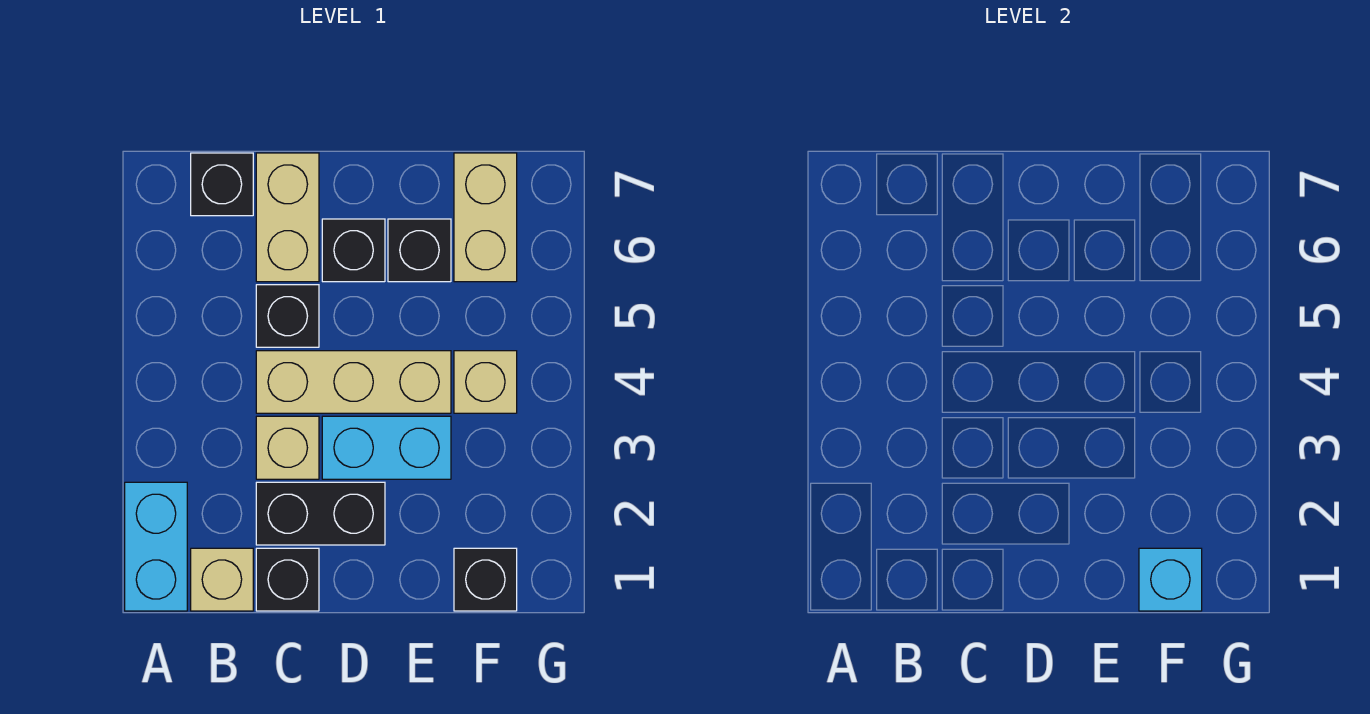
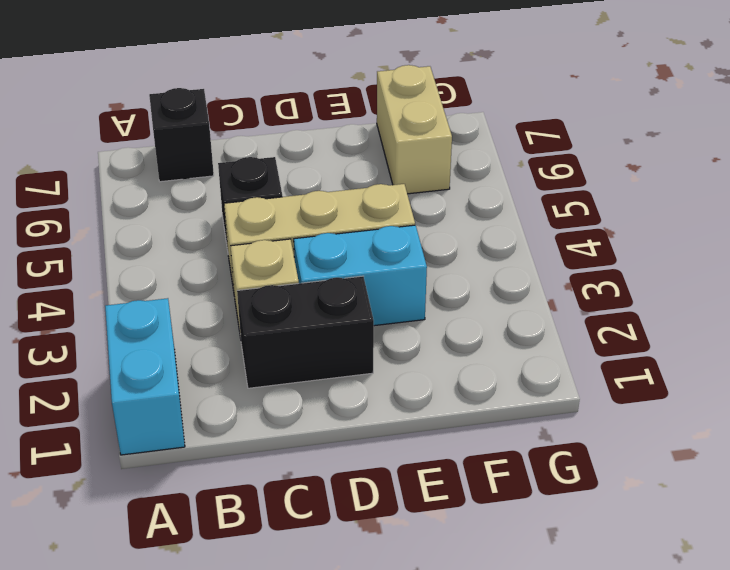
none -> tan brick B1 level 1
none -> black brick C1 level 1
none -> tan brick C6:C7 level 1

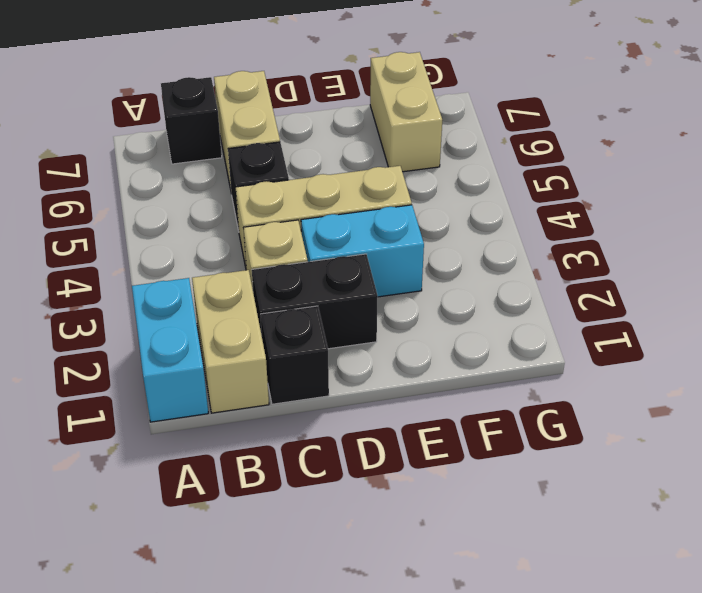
tan brick B1:B2 level 1 -> tan brick B1 level 1
none -> black brick D6 level 1
none -> black brick E6 level 1
none -> black brick F1 level 1

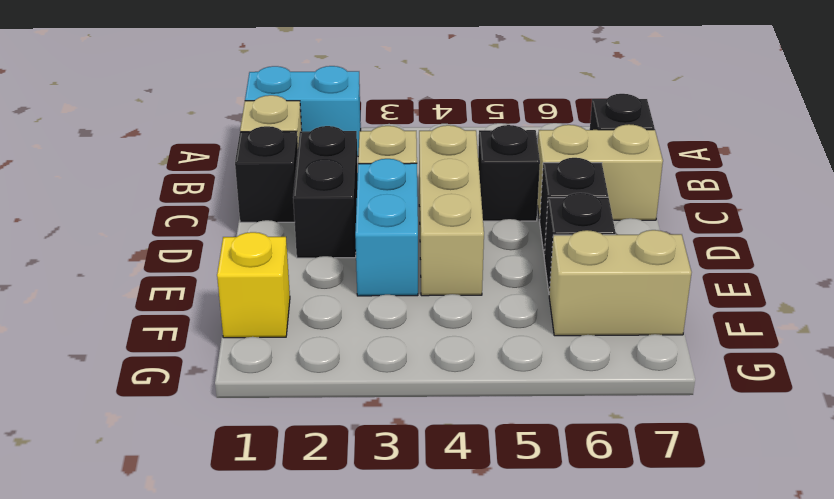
yellow brick F1 level 1 -> black brick F1 level 1
none -> tan brick F4 level 1
none -> cyan brick F1 level 2

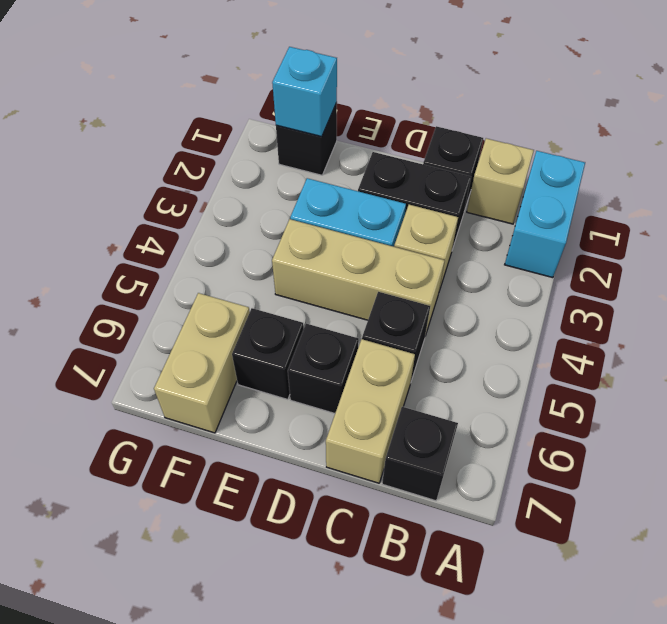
none -> tan brick F4 level 1

